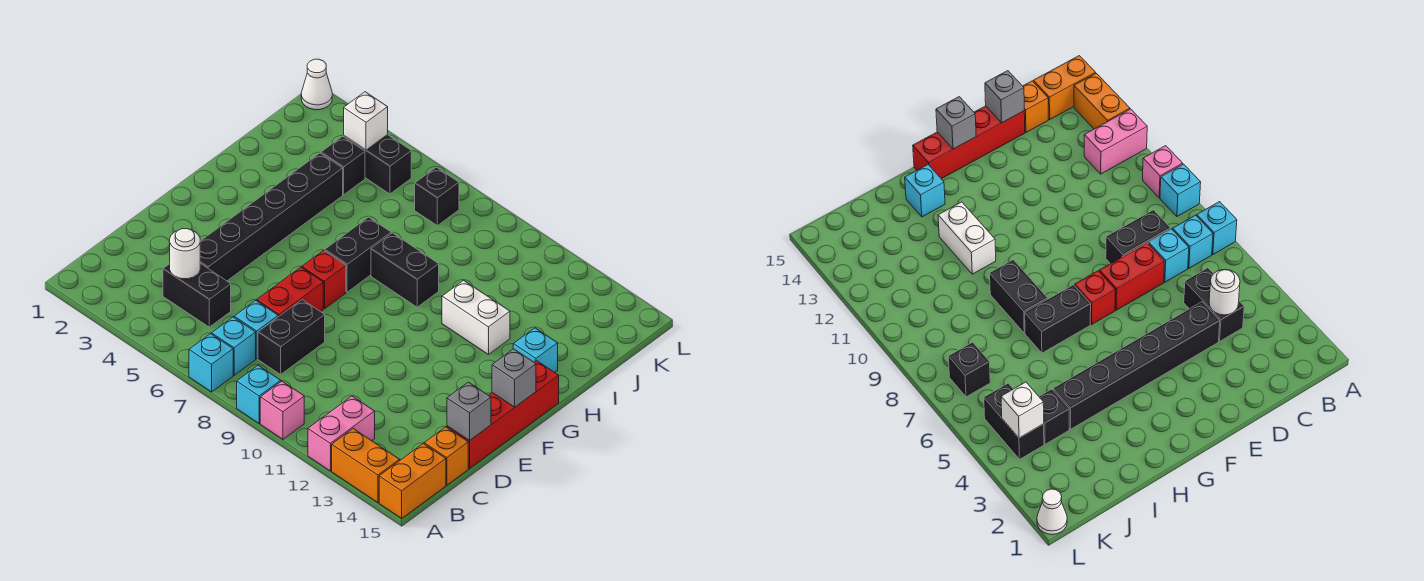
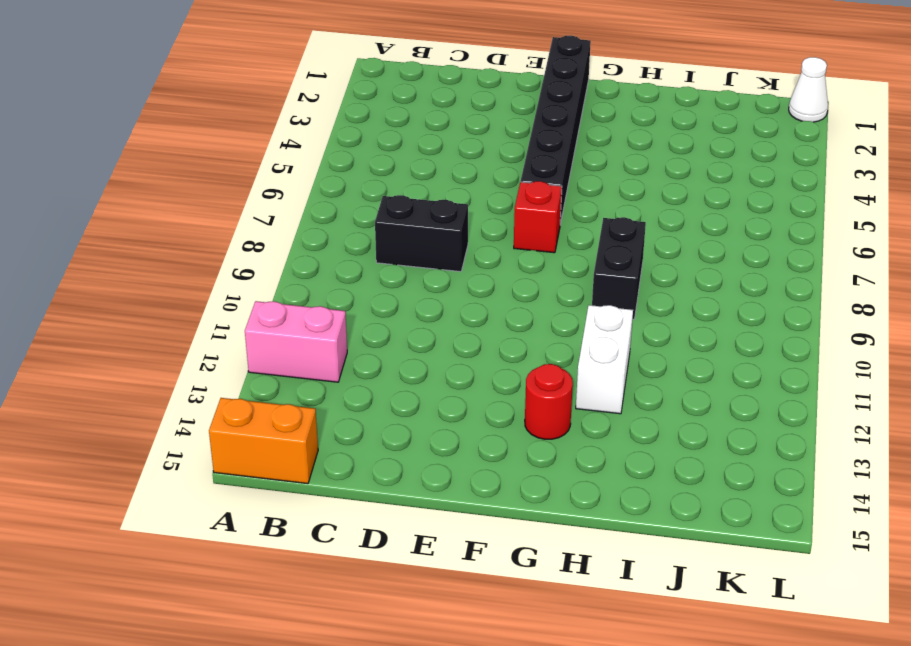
black brick F1:F6 level 1 -> black brick D4:I4 level 1
red round brick G13 level 1 -> none
none -> cyan brick A7 level 1
none -> cyan brick A9 level 1
none -> pink brick A10 level 1

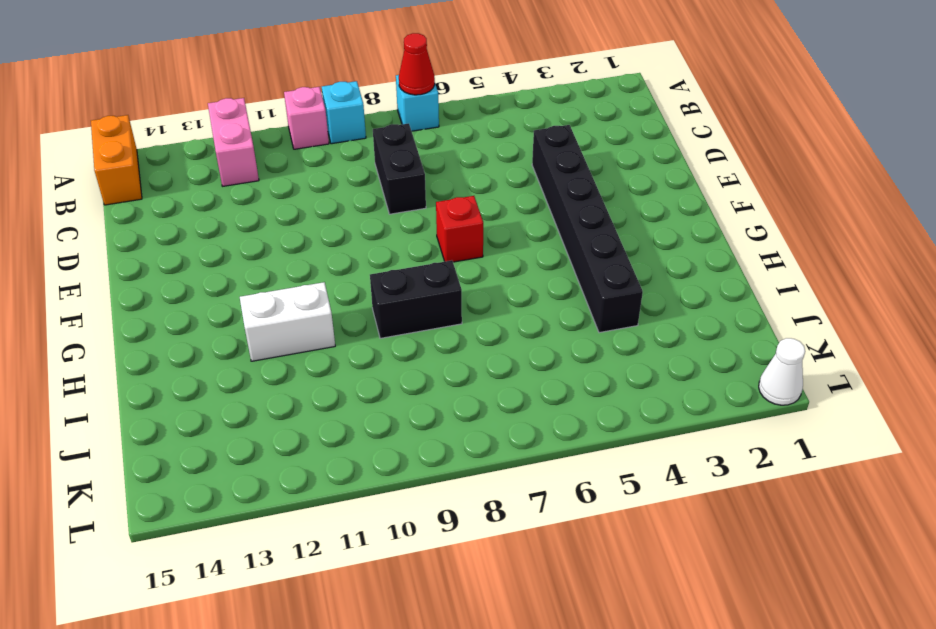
red cone A7 level 2 -> none
none -> orange brick A13:A14 level 1
none -> cyan brick B7 level 1
none -> black brick C4:C5 level 1

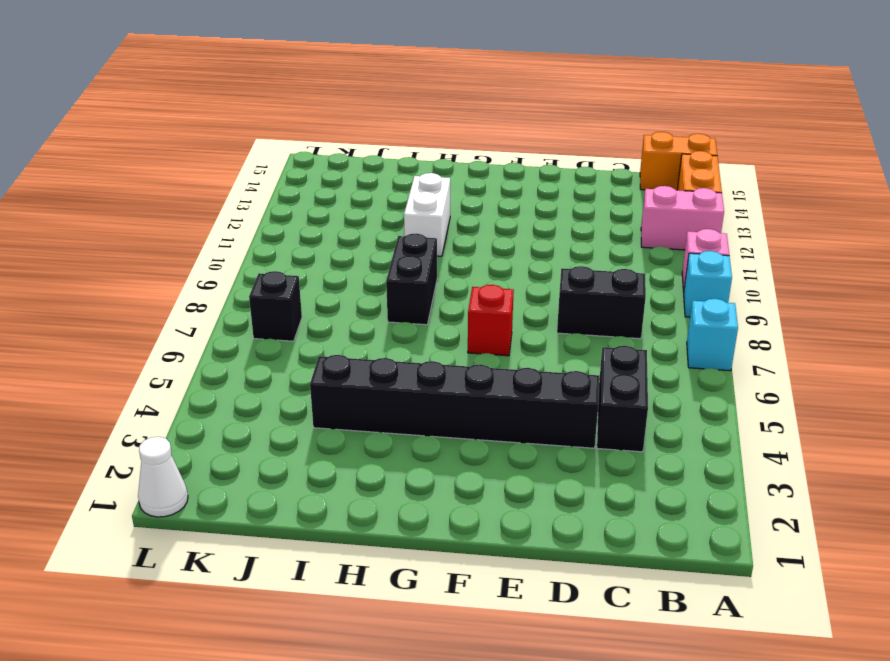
none -> cyan brick B7 level 1
none -> cyan brick C7 level 1
none -> orange brick C15 level 1

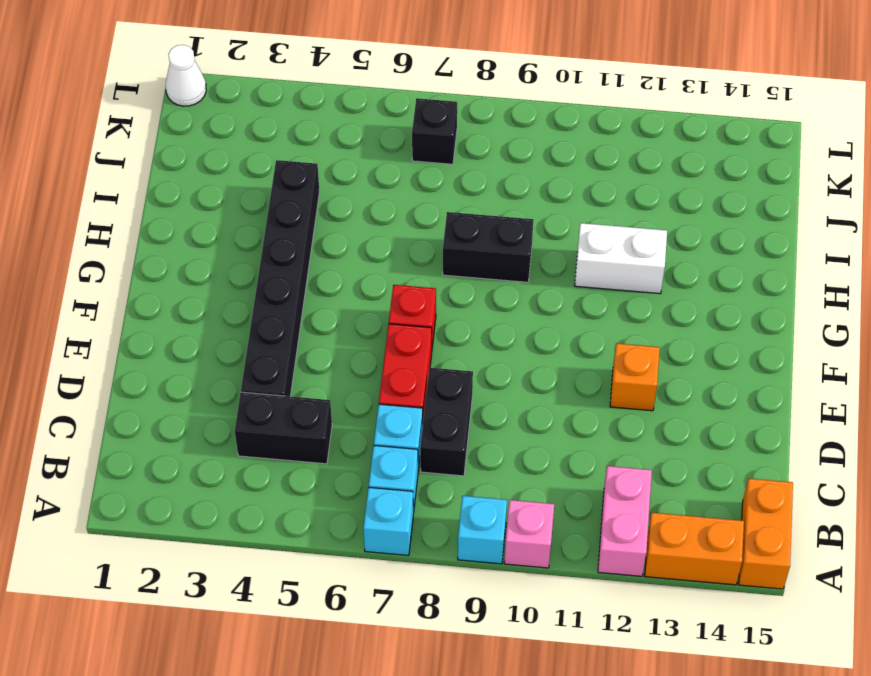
orange brick E12 level 1 -> orange brick C15 level 1
none -> red brick D15:G15 level 1
none -> black brick G7:H7 level 1
none -> cyan brick H14 level 1

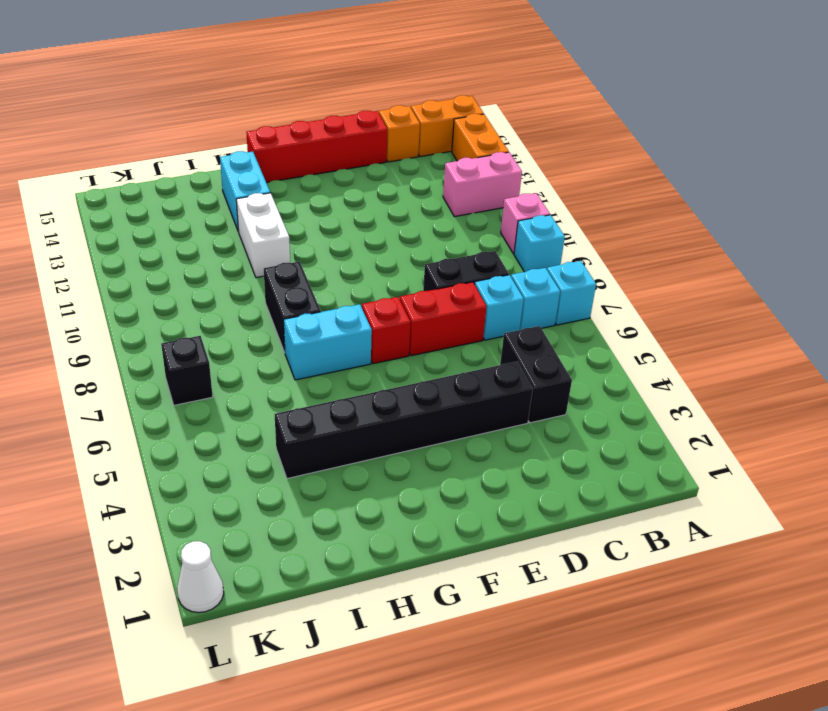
cyan brick G7:H7 level 1 -> black brick G7:H7 level 1
cyan brick H13:H14 level 1 -> cyan brick H14 level 1
none -> black brick J4 level 1
none -> black brick K4:K5 level 1
none -> white round brick C4 level 2

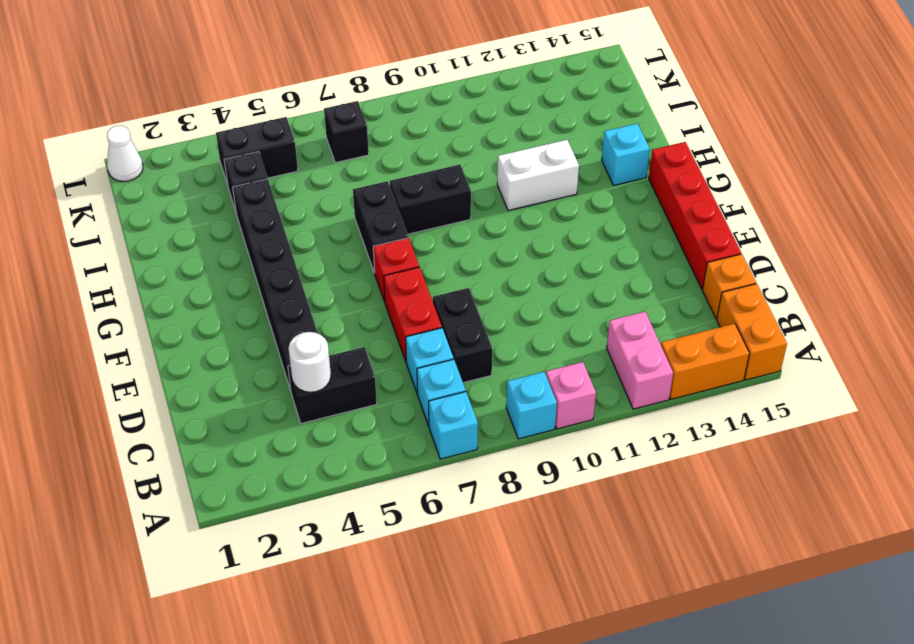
none -> grey brick D15 level 2
none -> grey brick F15 level 2
none -> white brick K4 level 2

